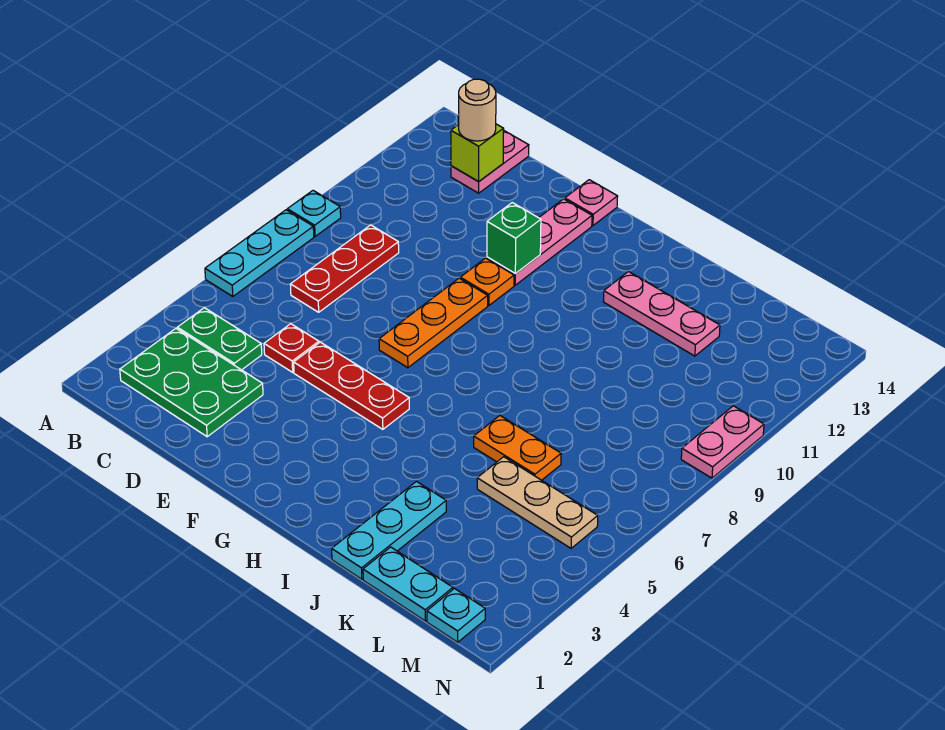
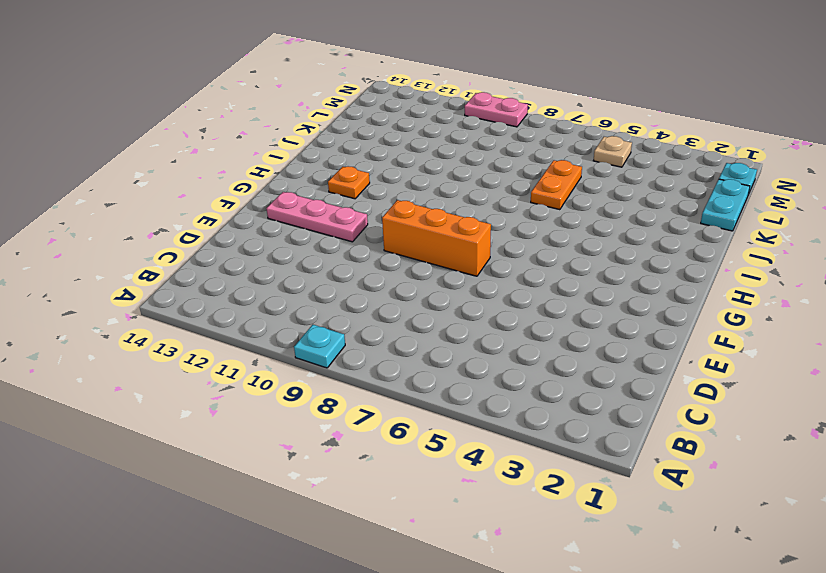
orange brick F7:F9 level 1 -> orange plate F7:F9 level 1
orange plate H12 level 1 -> orange plate F10 level 1
tan plate M5 level 1 -> tan plate K5:M5 level 1
none -> cyan plate A6:A8 level 1
none -> green plate B2:D3 level 1
none -> green plate B4:C4 level 1

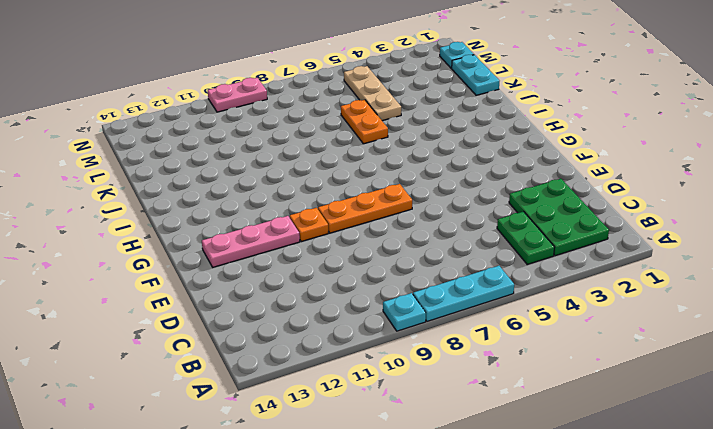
none -> red plate C7:C9 level 1
none -> pink plate C13:C14 level 1
none -> red plate D5 level 1

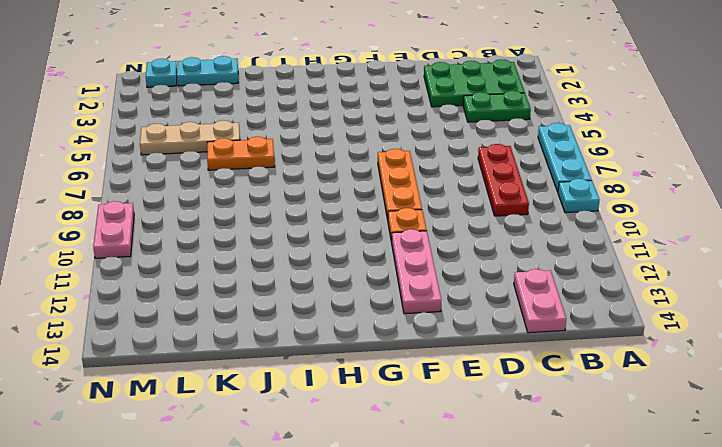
none -> red plate D5 level 1
none -> red plate E5:G5 level 1
none -> pink plate F14 level 1

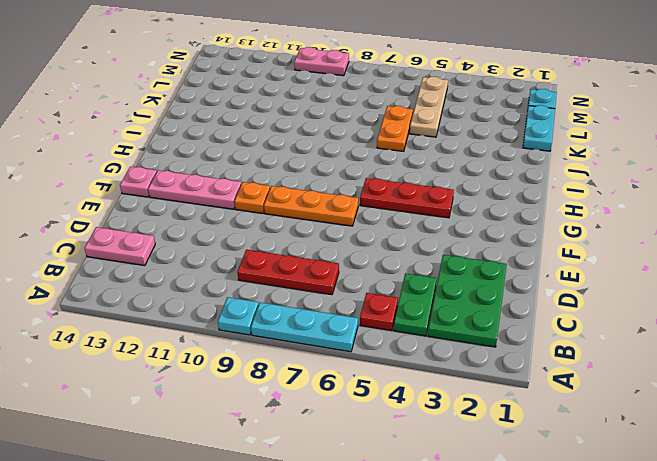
red plate B5 level 1 -> red plate D5 level 1
red plate G4:G6 level 1 -> red plate E5:G5 level 1
none -> pink plate I12:K12 level 1
none -> cyan plate J1:J3 level 1
none -> lime brick C13 level 2

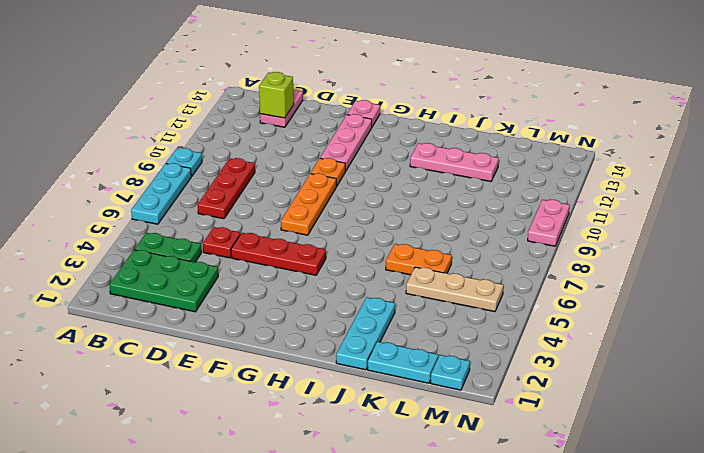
none -> green brick F11 level 2
none -> tan round brick C13 level 3

